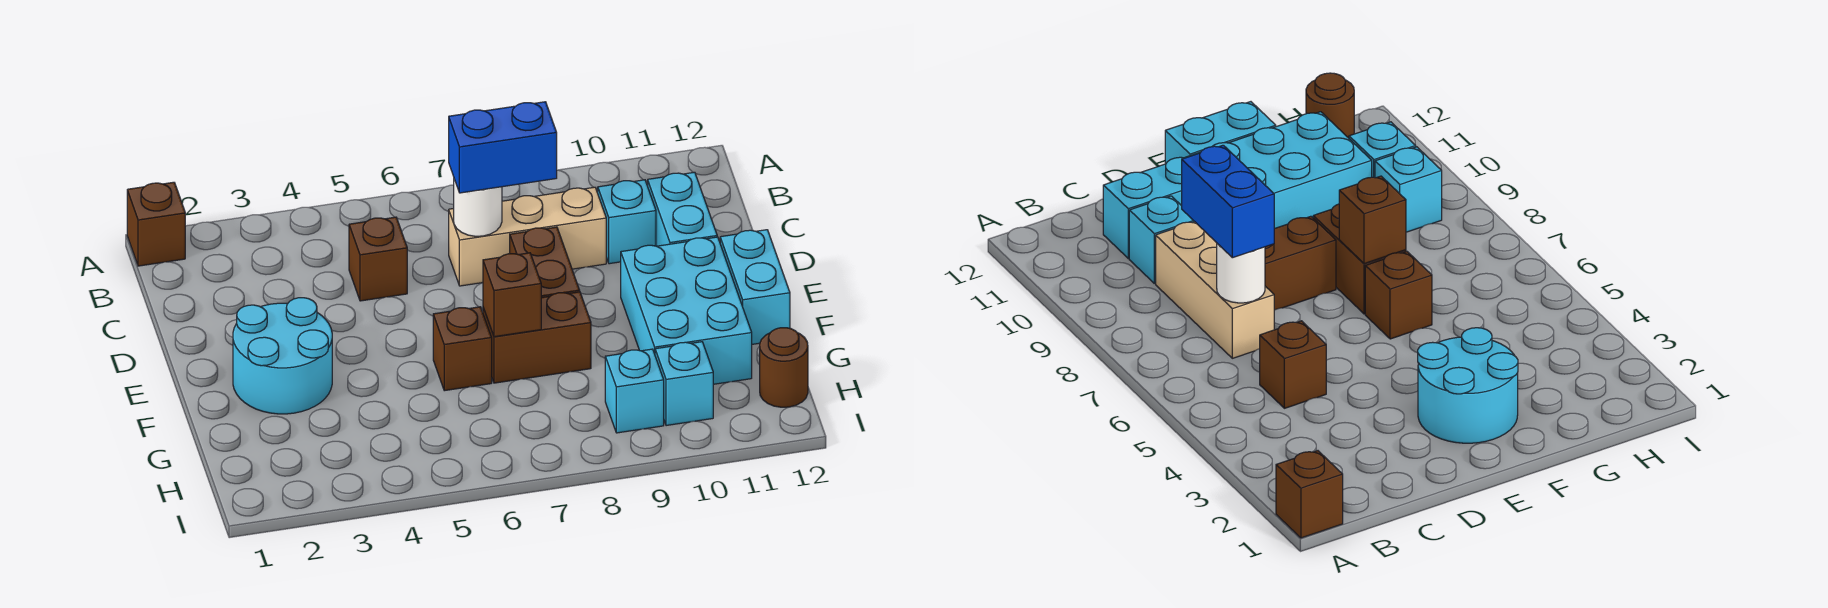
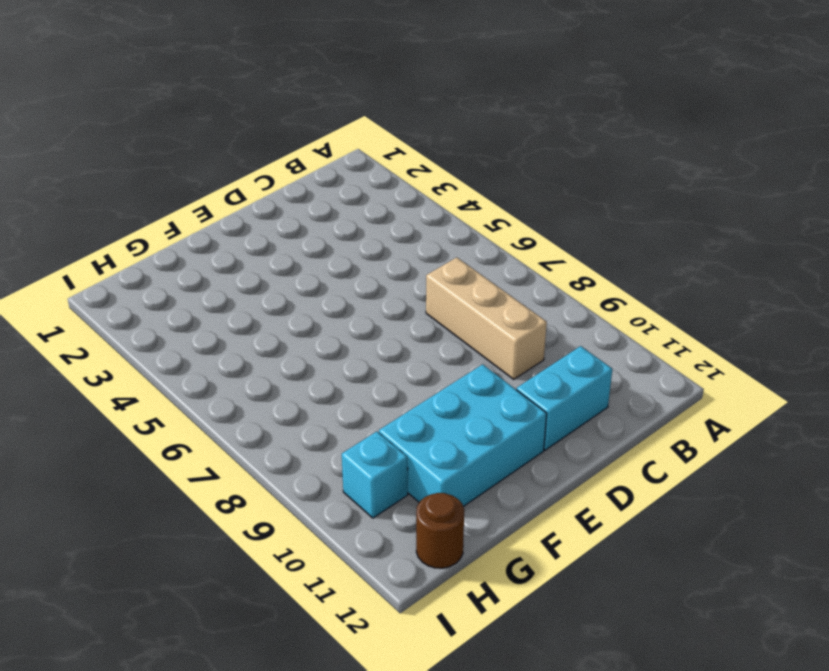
none -> brown brick A1 level 1
none -> brown brick C5 level 1
none -> cyan brick C10 level 1

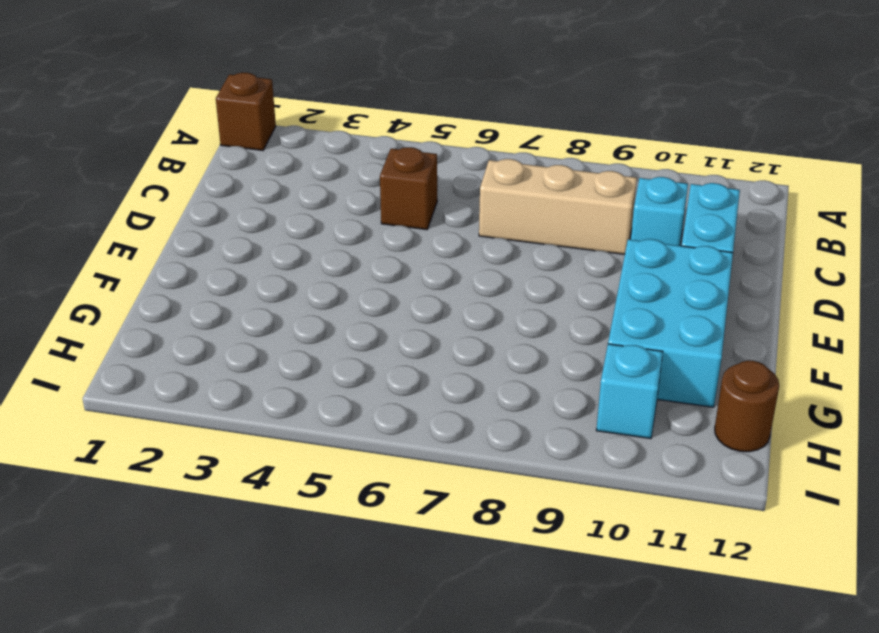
none -> brown brick D8:E8 level 1
none -> cyan round brick E2:F3 level 1
none -> cyan brick E12:F12 level 1

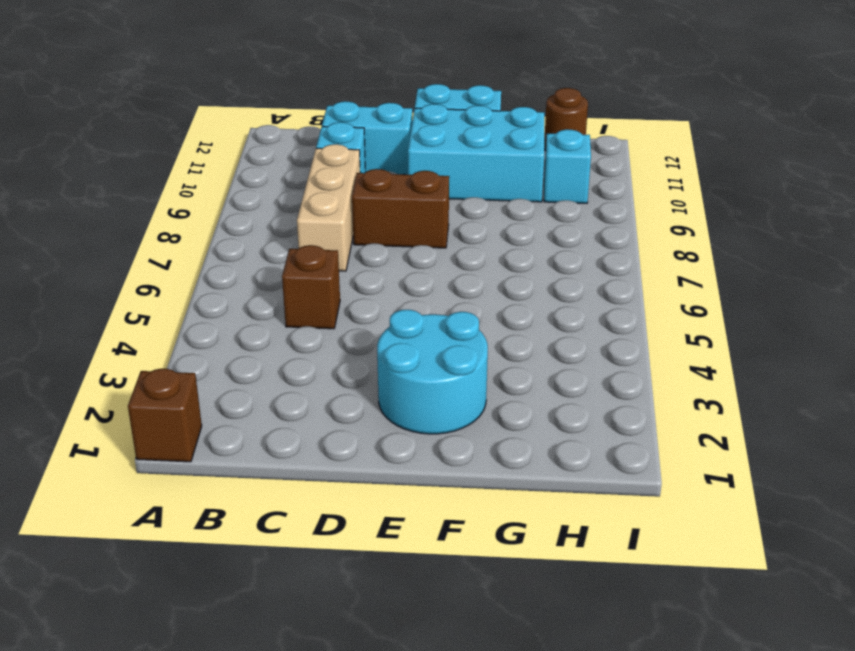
none -> brown brick F6 level 1
none -> brown brick F7:F8 level 1
none -> cyan brick H9 level 1

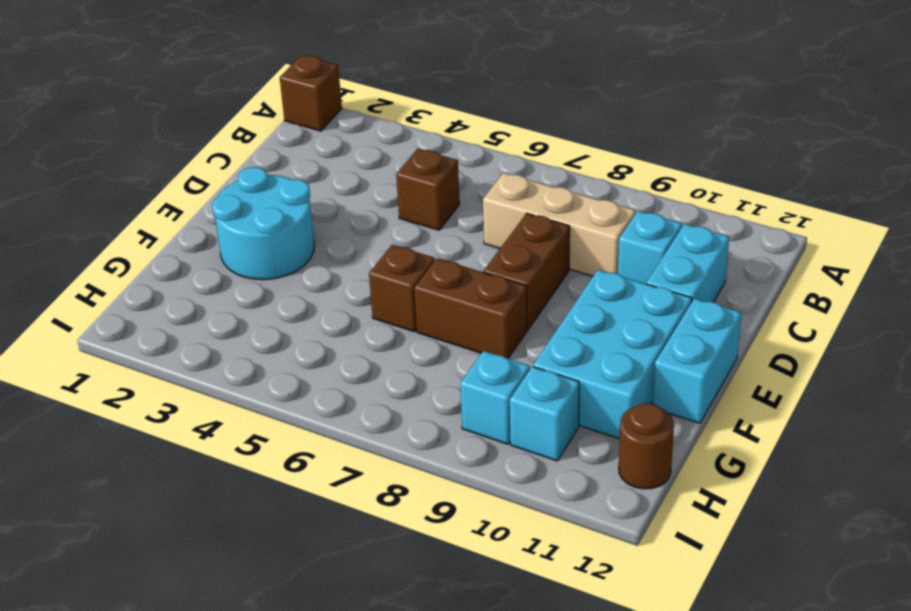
none -> white round brick C7 level 2
none -> brown brick F7 level 2
none -> blue brick C7:C8 level 3

